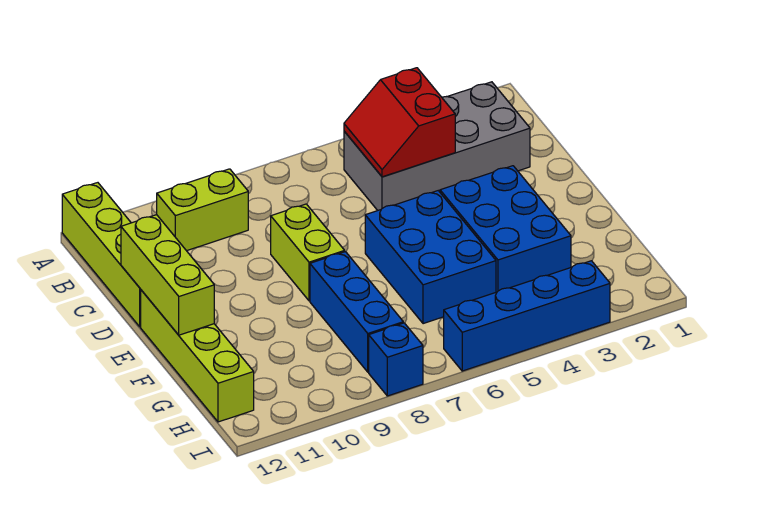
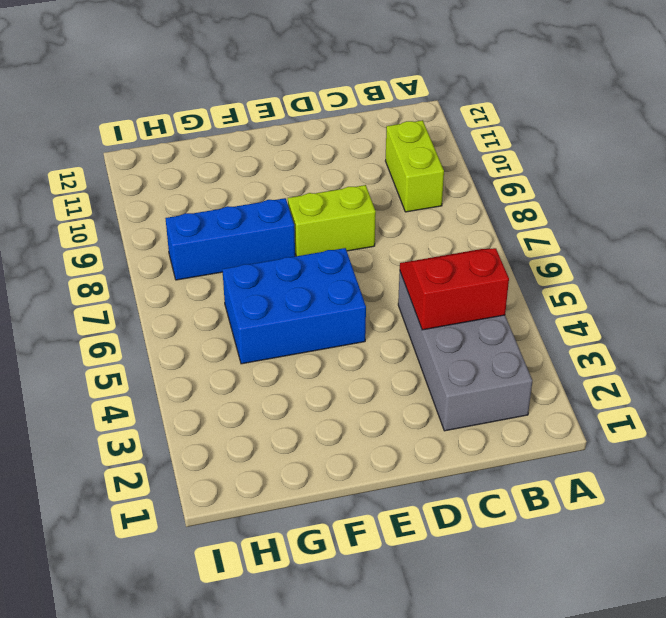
none -> lime brick A12:D12 level 1
none -> blue brick E3:G4 level 1
none -> lime brick E12:H12 level 1

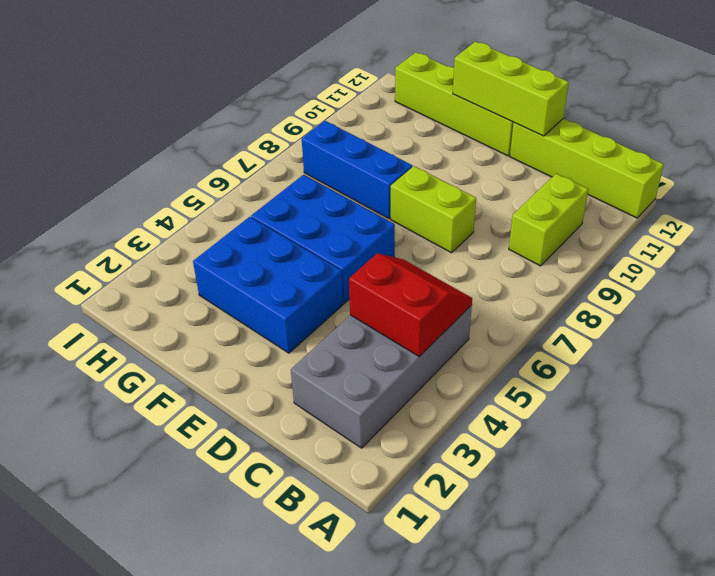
none -> blue brick I3:I6 level 1
none -> blue brick I8 level 1

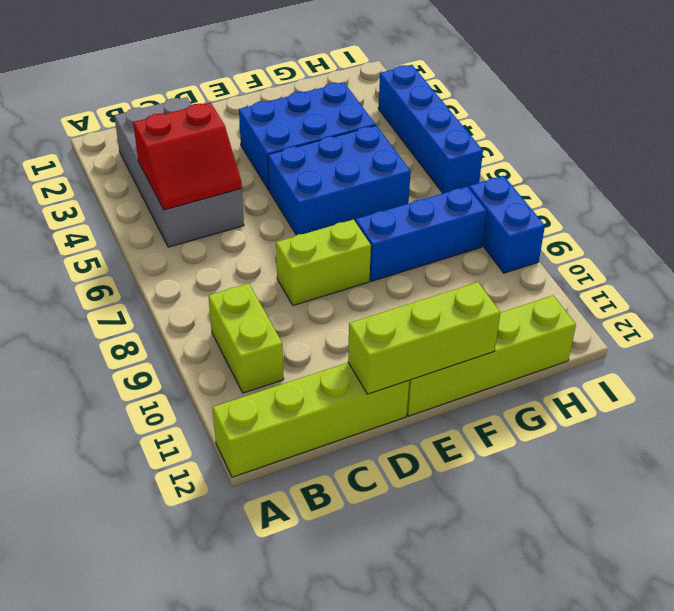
blue brick I8:I9 level 1 -> blue brick I8 level 1

